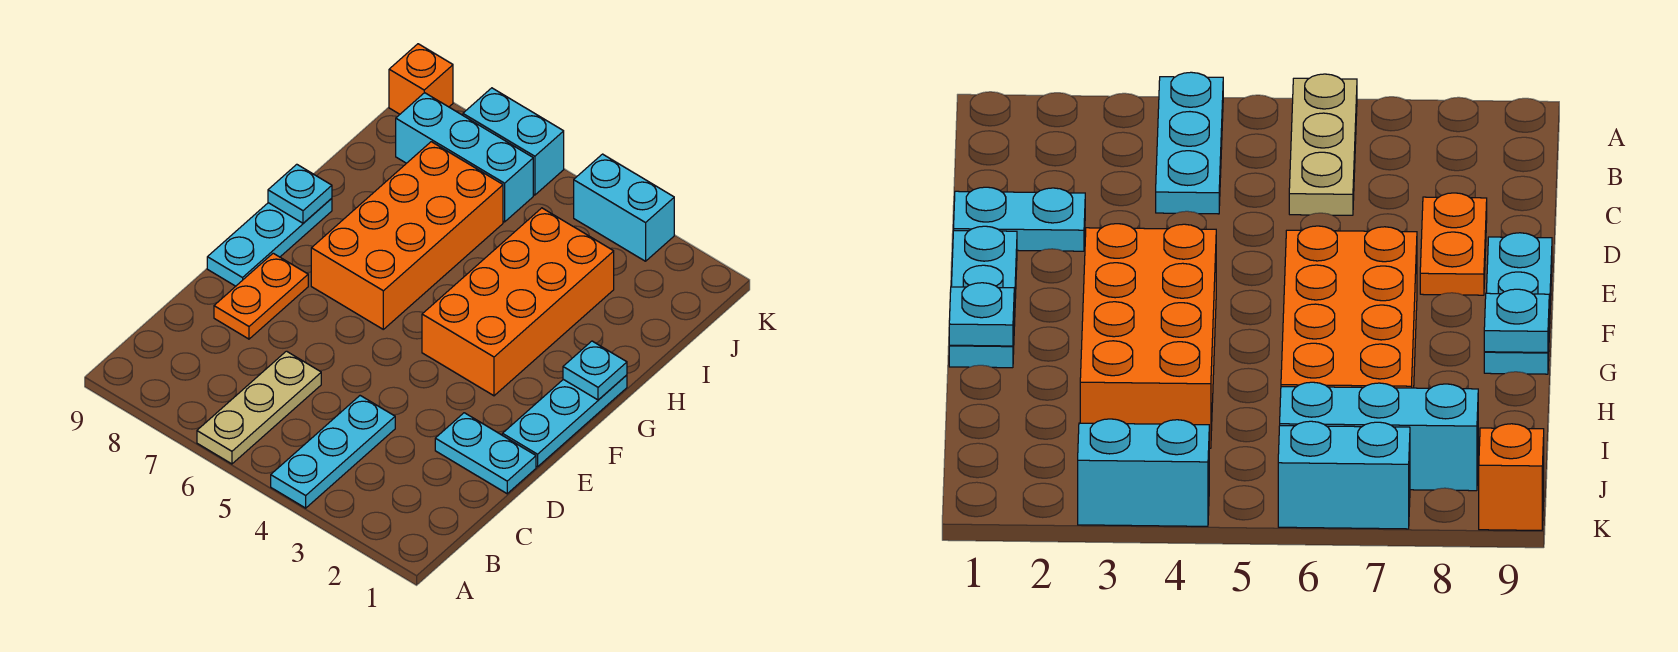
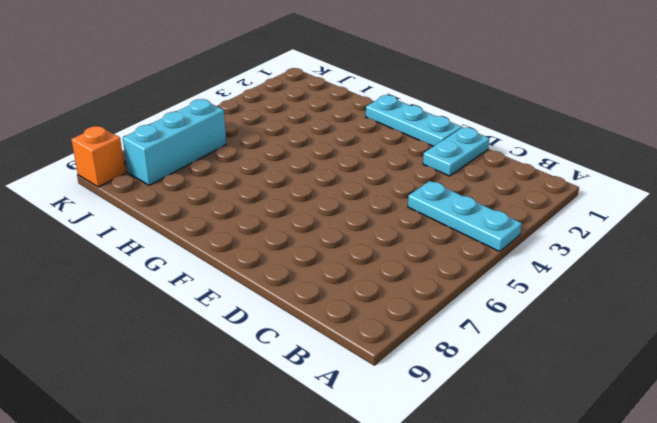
none -> tan plate A6:C6 level 1
none -> orange plate D8:E8 level 1
none -> cyan plate E9:G9 level 1

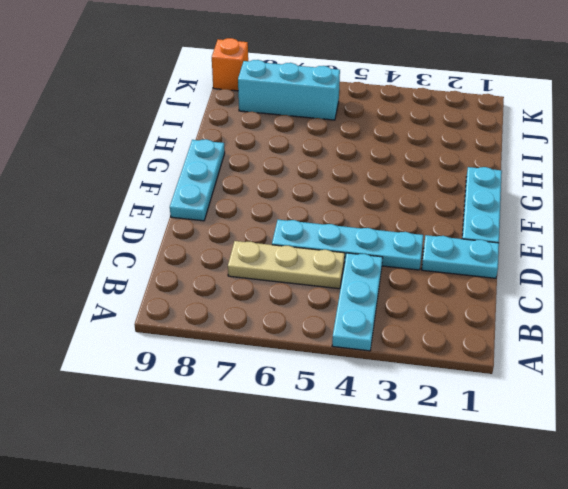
tan plate C5:C7 level 1 -> tan plate A6:C6 level 1
cyan plate D3:D6 level 1 -> none
none -> orange plate D8:E8 level 1
none -> orange brick F3:I4 level 1
none -> orange brick F6:I7 level 1

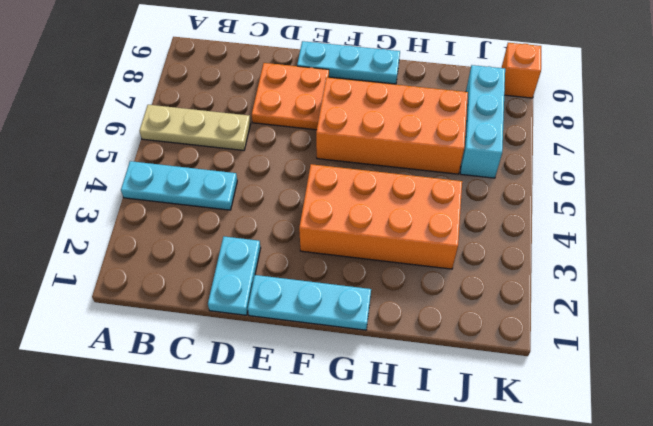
orange plate D7:E8 level 1 -> orange plate D8:E8 level 1
none -> cyan brick K3:K4 level 1
none -> cyan brick K6:K7 level 1
none -> cyan plate G1 level 2

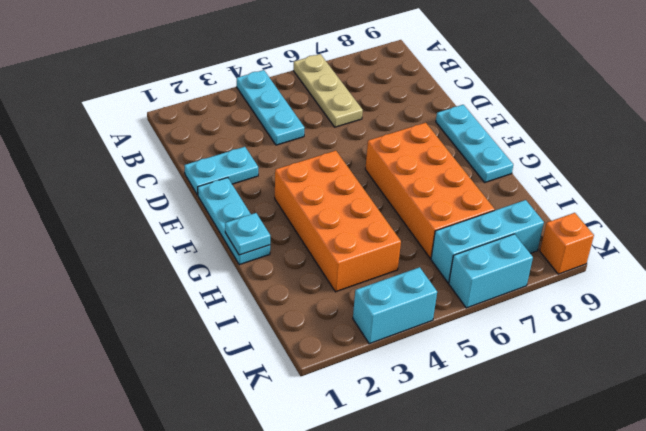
none -> orange plate D8:E8 level 1
none -> cyan plate G9 level 2

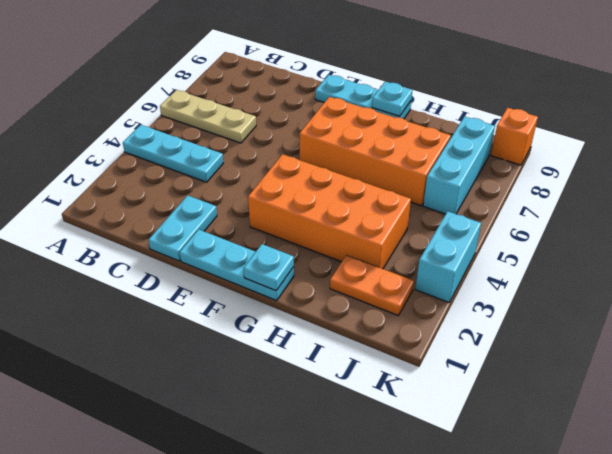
orange plate I2:J2 level 1 -> orange plate D8:E8 level 1
none -> cyan brick K6:K7 level 1

